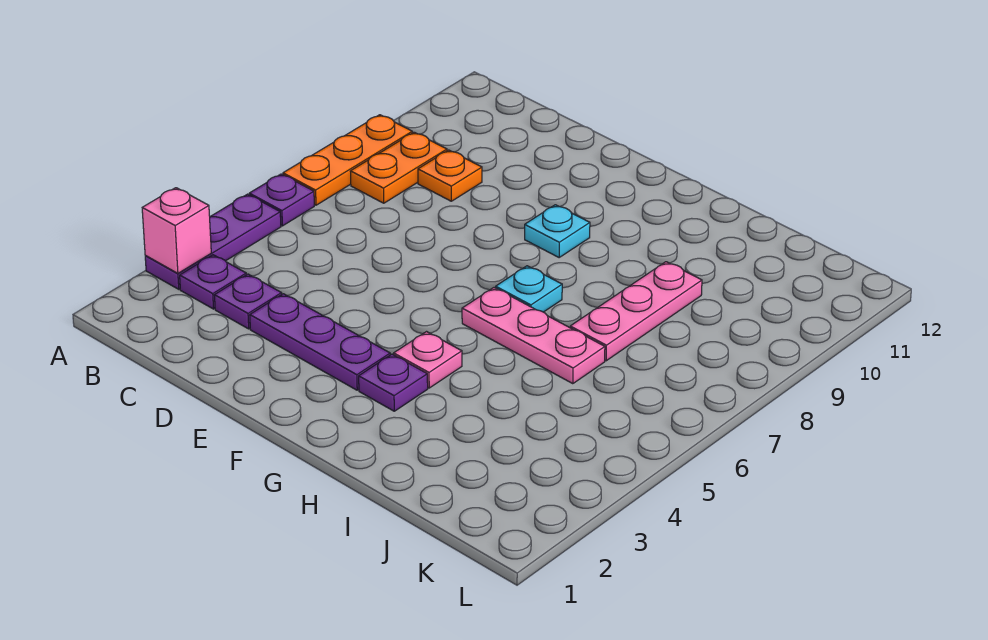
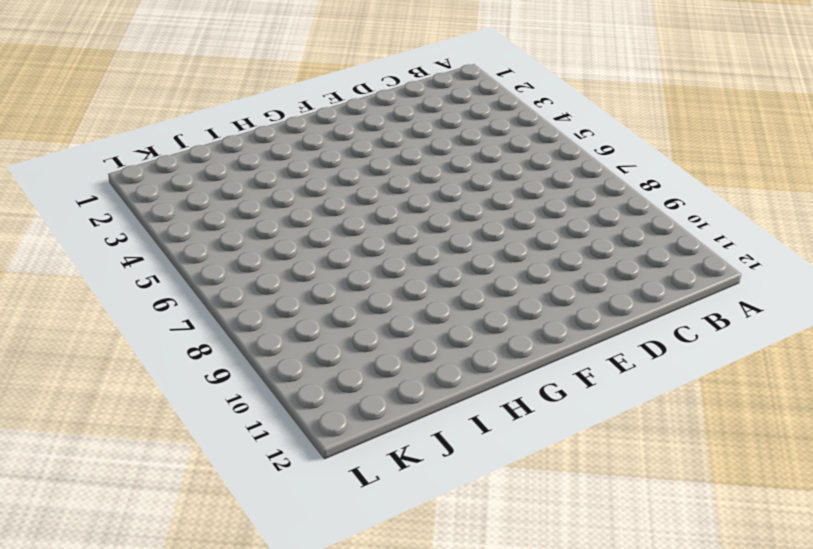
none -> purple plate A3:A5 level 1
none -> purple plate A6 level 1
none -> orange plate A7:A9 level 1

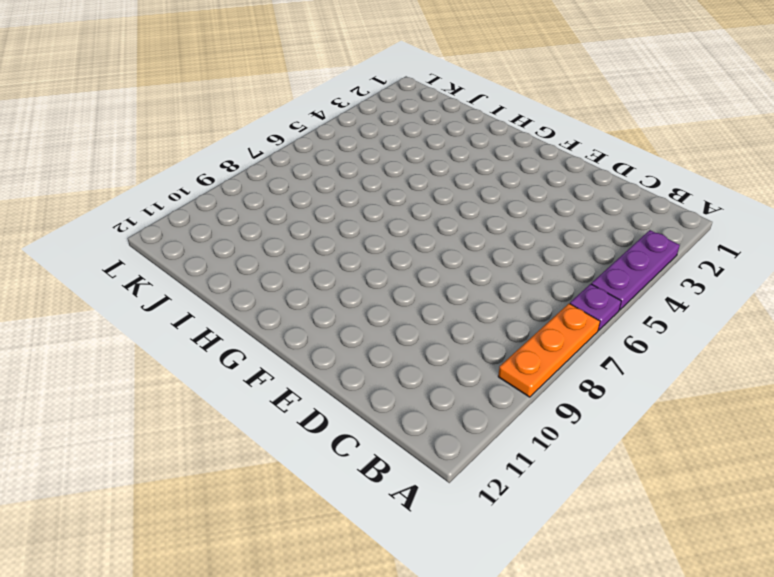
none -> purple plate B3 level 1
none -> orange plate B8:B9 level 1
none -> purple plate C3 level 1

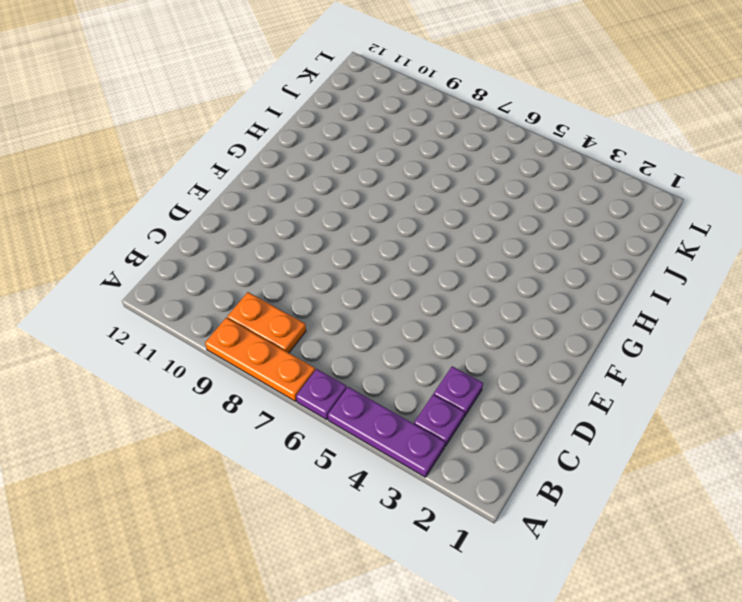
none -> orange plate C9 level 1
none -> purple plate D3:F3 level 1
none -> cyan plate F9 level 1

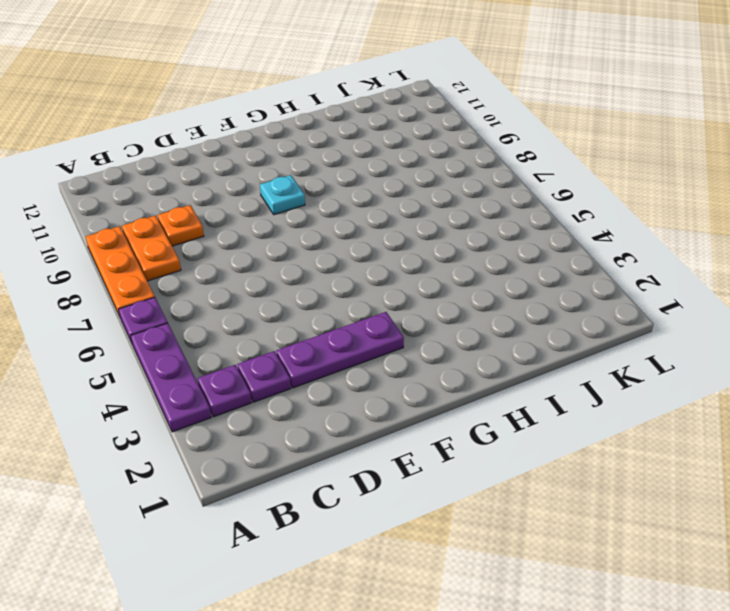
none -> purple plate G3 level 1
none -> pink plate G4 level 1
none -> pink plate G6:I6 level 1

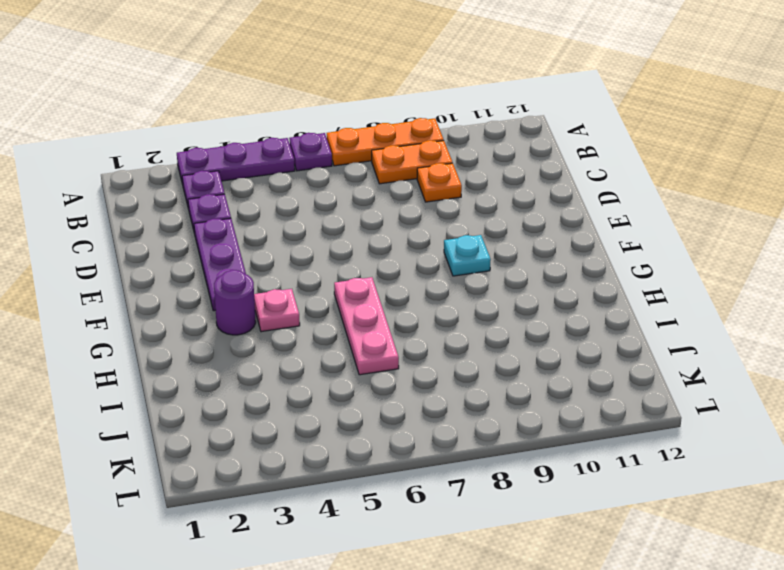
purple round brick G3 level 1 -> purple plate G3 level 1
none -> cyan plate G7 level 1
none -> pink plate I7:I9 level 1
none -> pink brick A3 level 2

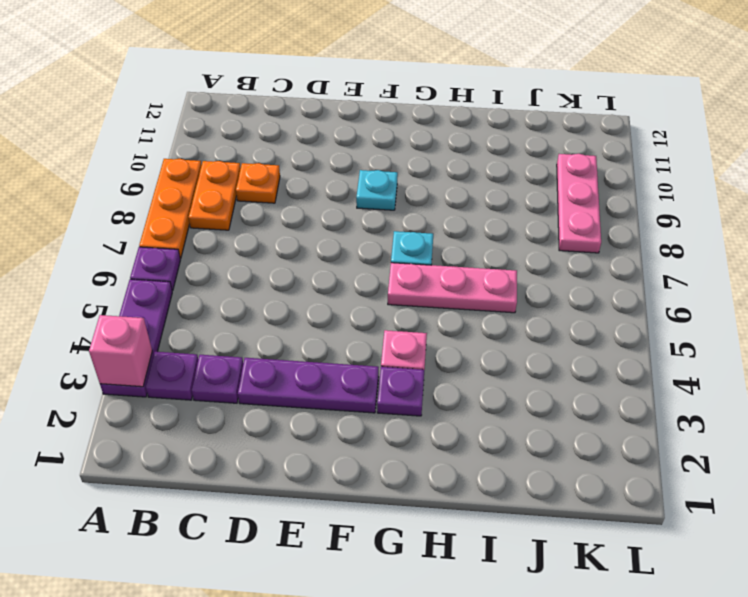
pink plate K8:K10 level 1 -> pink plate I7:I9 level 1

